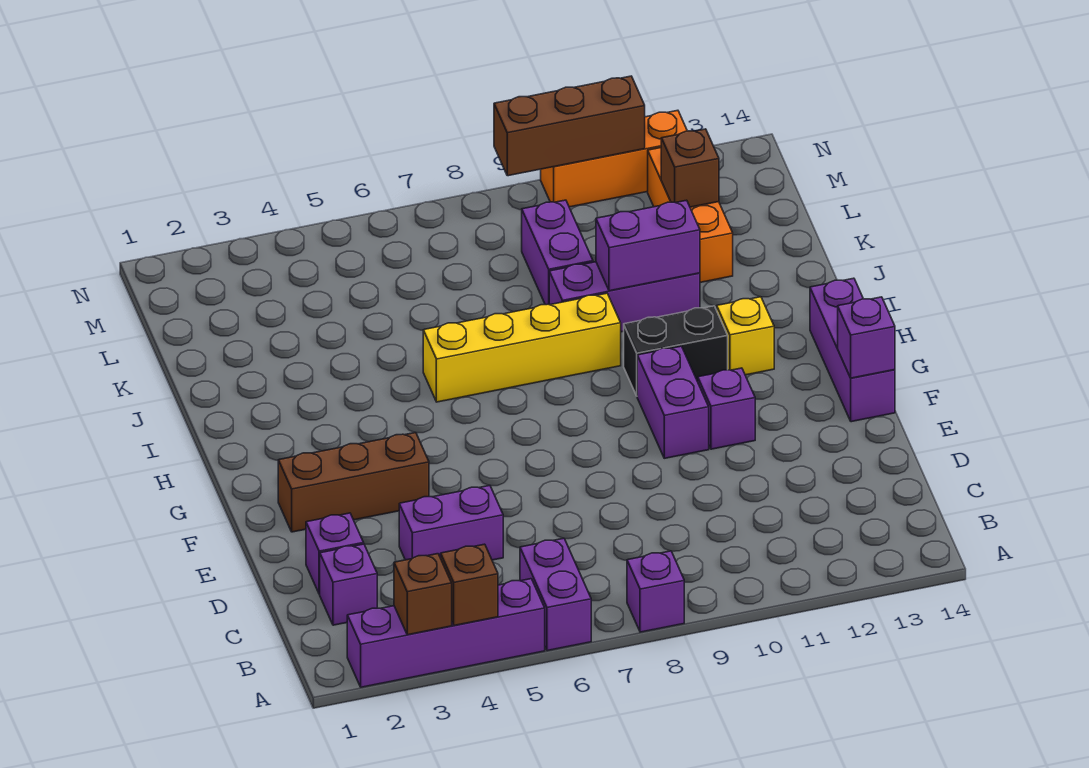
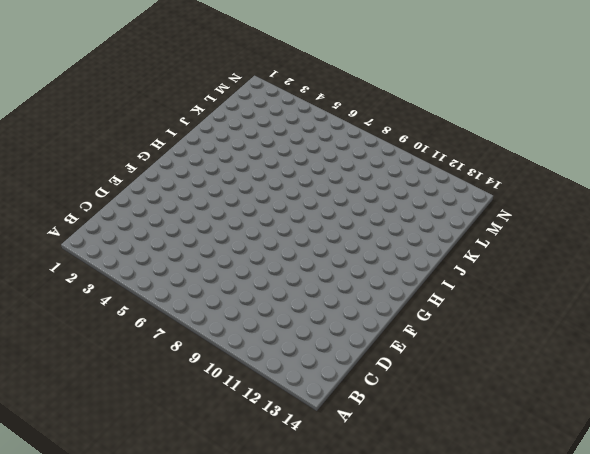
none -> purple brick A2:A5 level 1
none -> purple brick A6:B6 level 1
none -> purple brick A8 level 1

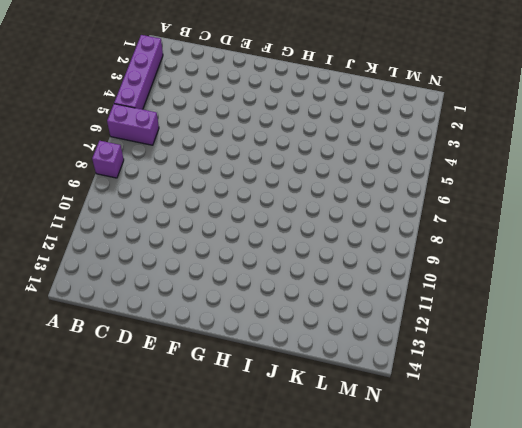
none -> purple brick C2 level 1
none -> purple brick D2 level 1
none -> purple brick D4:D5 level 1

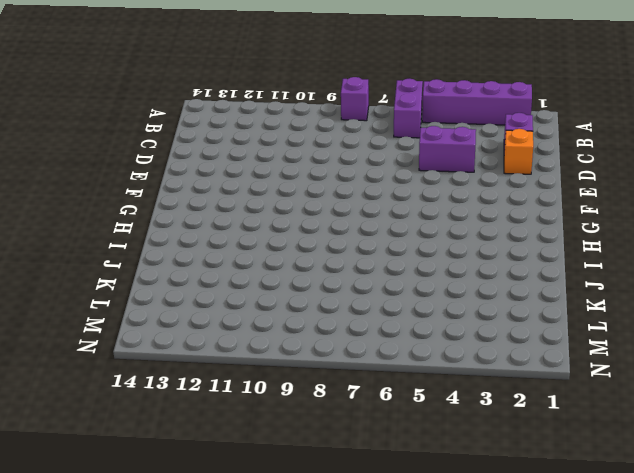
orange brick D2 level 1 -> purple brick D2 level 1
none -> brown brick F2:F4 level 1
none -> purple brick F10:G10 level 1
none -> purple brick F11 level 1

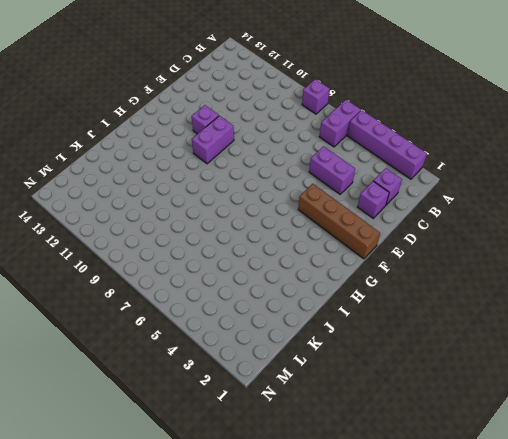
brown brick F1:F4 level 1 -> brown brick F2:F4 level 1
none -> purple brick F14:H14 level 1
none -> black brick H10:H11 level 1
none -> yellow brick H12 level 1

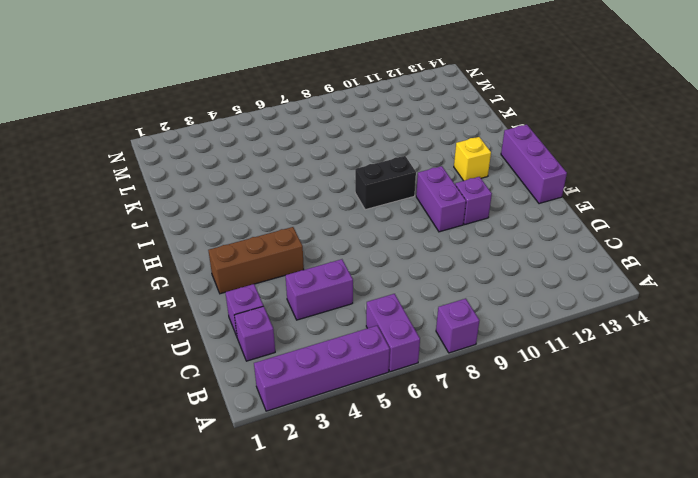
black brick H8:H9 level 1 -> black brick H10:H11 level 1
none -> yellow brick I6:I9 level 1
none -> purple brick J9:J11 level 1
none -> purple brick K9:L9 level 1

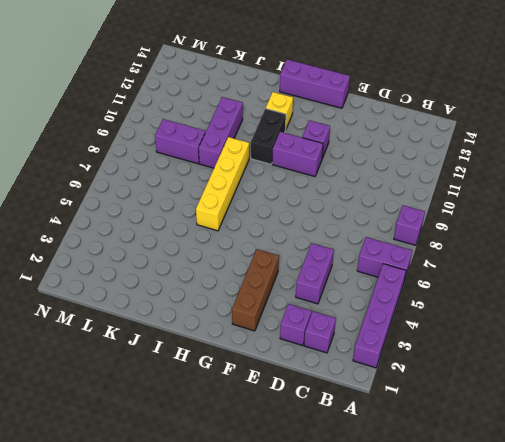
none -> orange brick K12:M12 level 1
none -> orange brick N10:N12 level 1
none -> brown brick A3 level 2

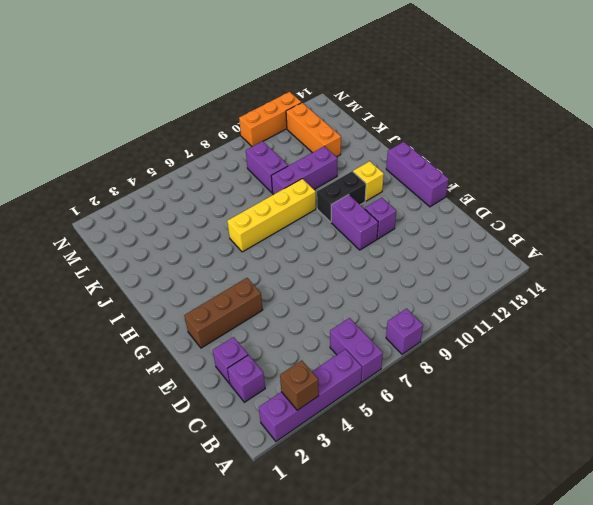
none -> purple brick D4:D5 level 1
none -> brown brick A4 level 2
none -> purple brick F14 level 2

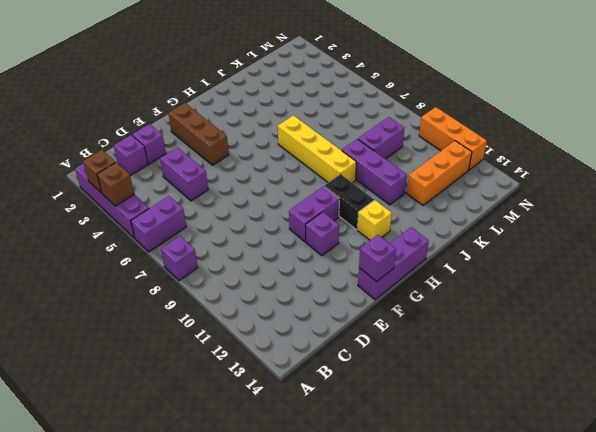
none -> purple brick J10:J11 level 2
none -> brown brick L12 level 2
none -> brown brick N9:N11 level 2

